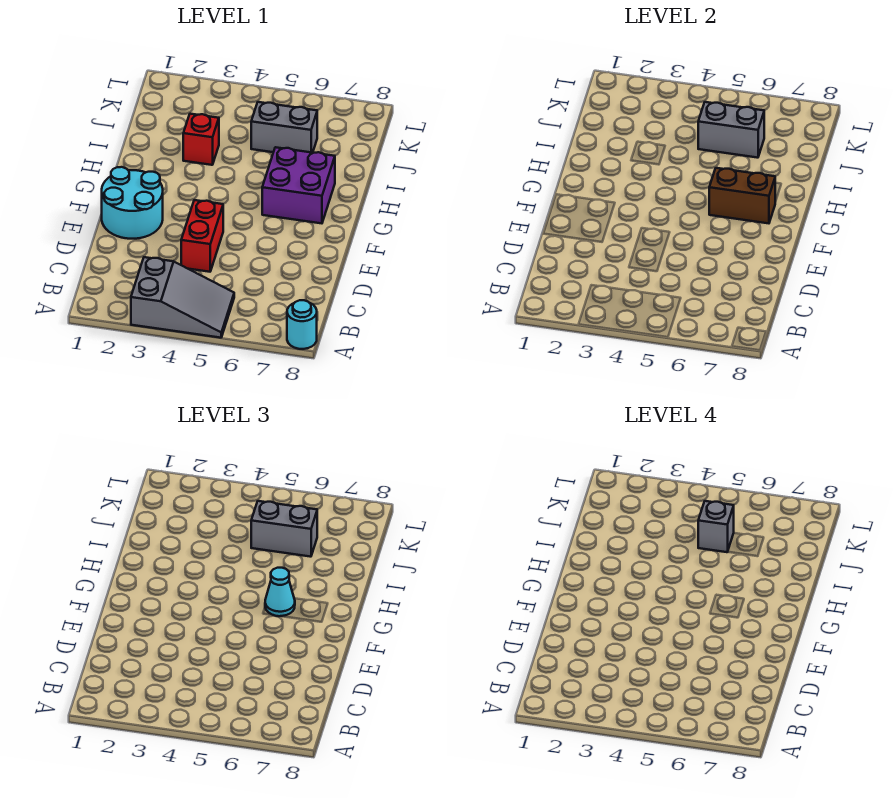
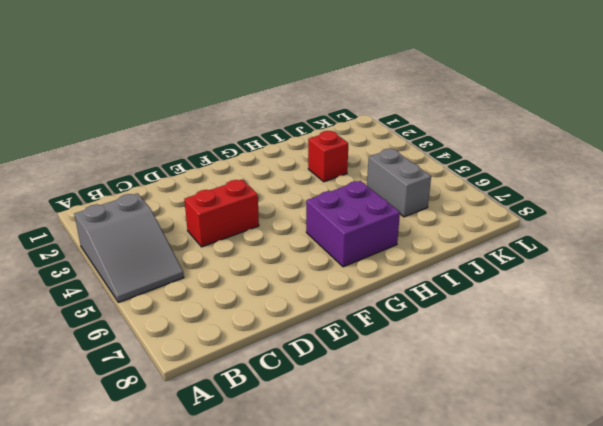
none -> cyan round brick A8 level 1
none -> cyan round brick E1:F2 level 1
none -> brown brick G6:G7 level 2

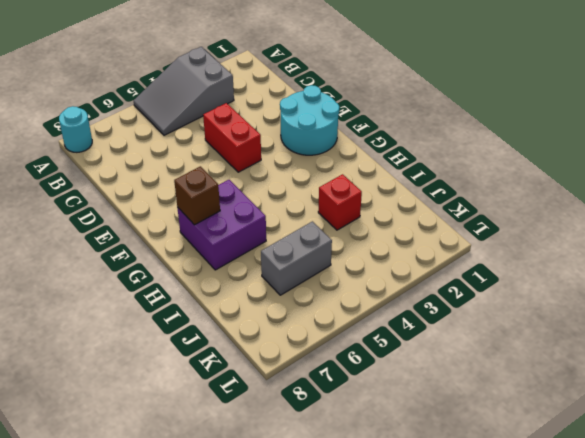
brown brick G7 level 2 -> brown brick G6:G7 level 2
none -> grey brick J5:J6 level 2
none -> cyan cone G6 level 3
none -> grey brick J5:J6 level 3

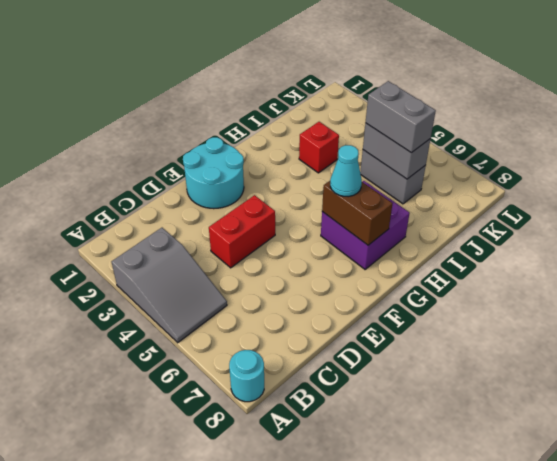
none -> grey brick J5 level 4

